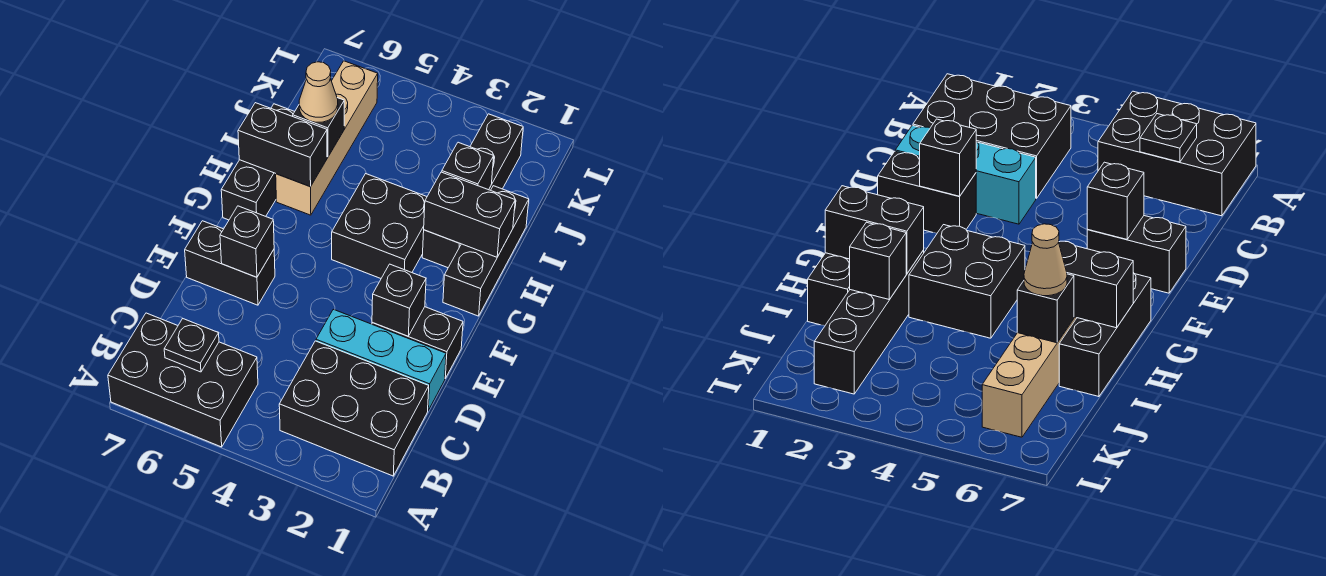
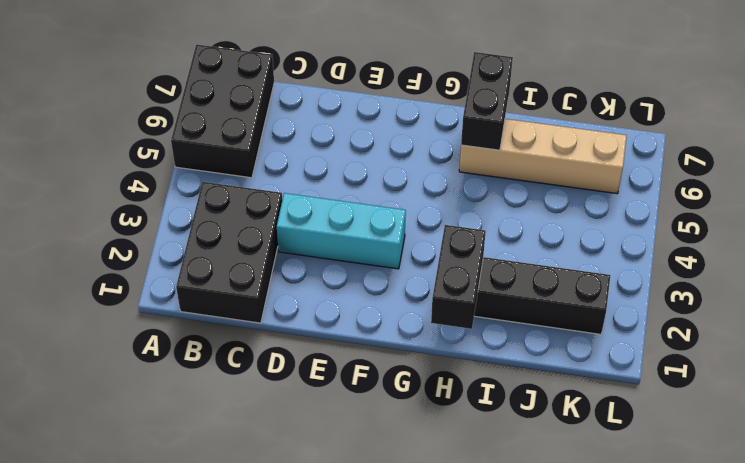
cyan brick D3:F3 level 1 -> cyan brick D1:D3 level 1
none -> black brick E1:E2 level 1
none -> black brick E6:E7 level 1
none -> black brick G1:I1 level 1

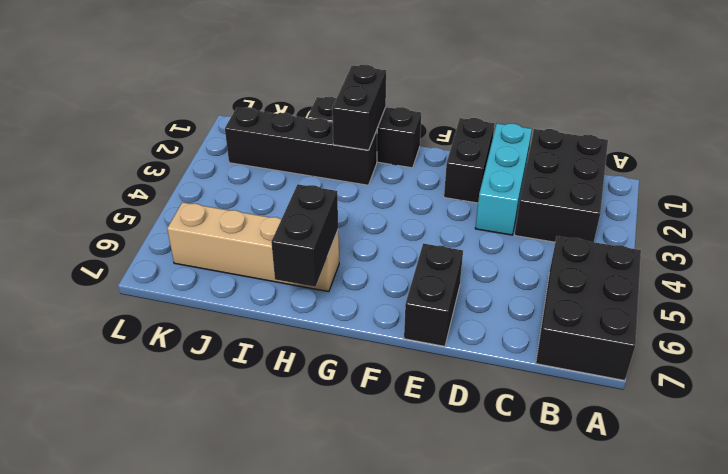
none -> black brick G3:H4 level 1
none -> black brick G7:I7 level 1
none -> black plate B6 level 2

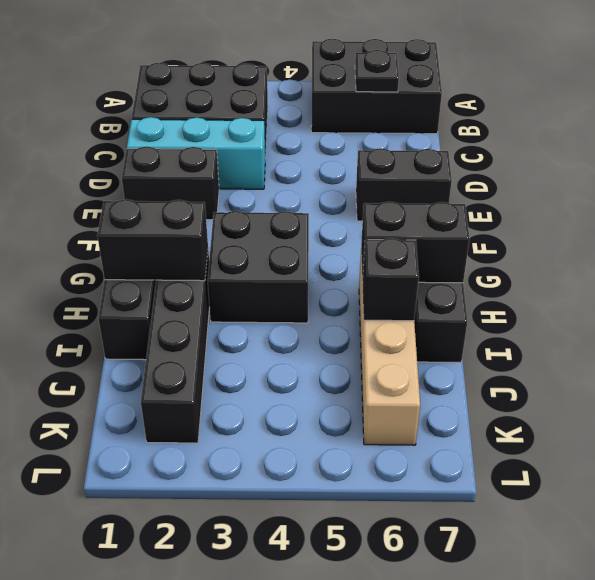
none -> black brick E2 level 2
none -> black brick E6 level 2
none -> black brick I2 level 2

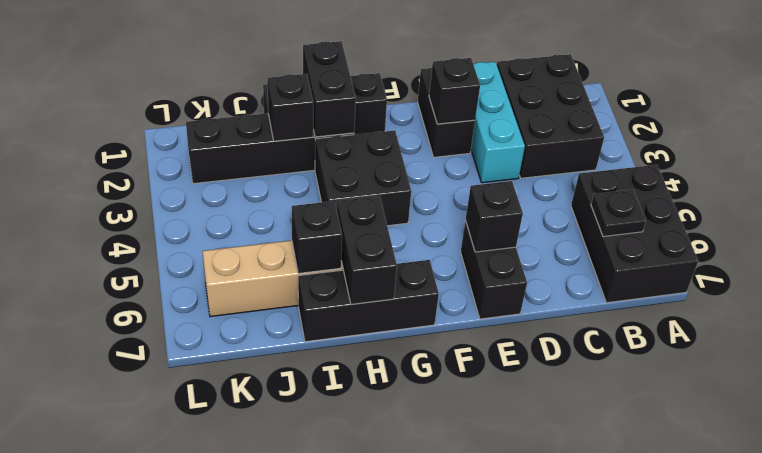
none -> tan cone I6 level 3

